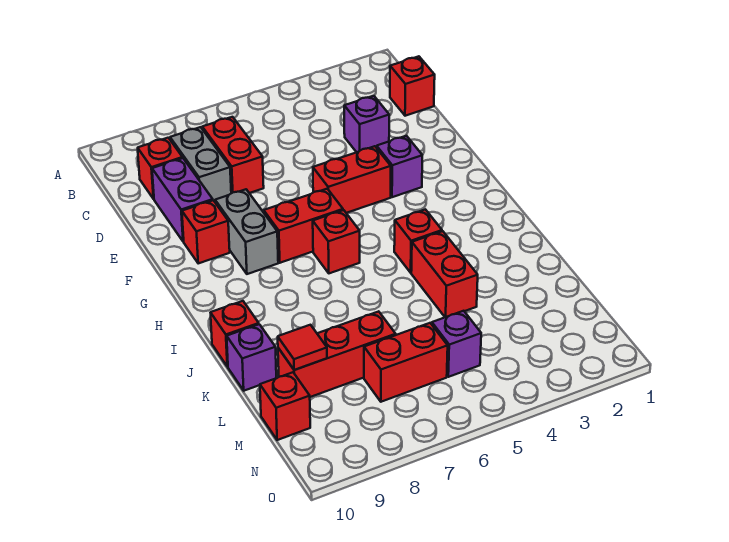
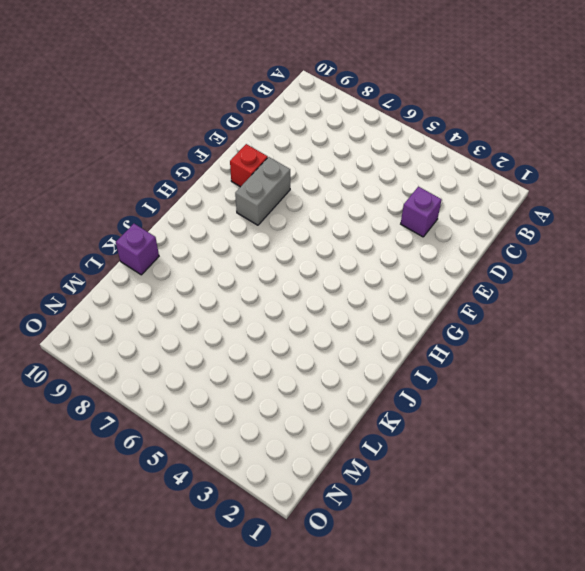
none -> red brick C1 level 1
none -> red brick C7:D7 level 1
none -> grey brick C8:D8 level 1

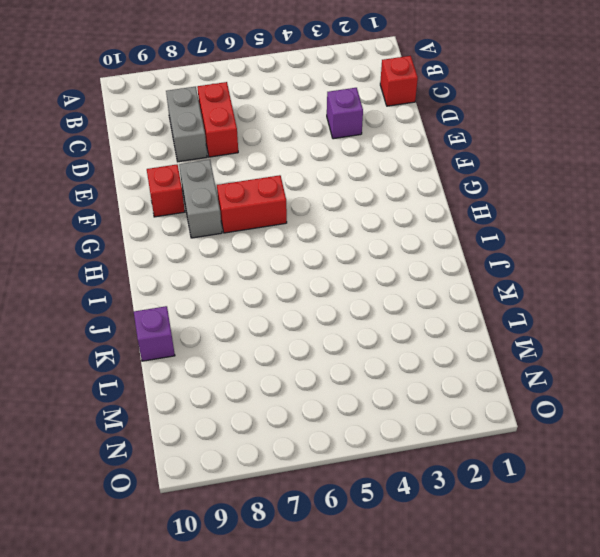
none -> red brick C9 level 1
none -> purple brick D9:E9 level 1
none -> purple brick F3 level 1

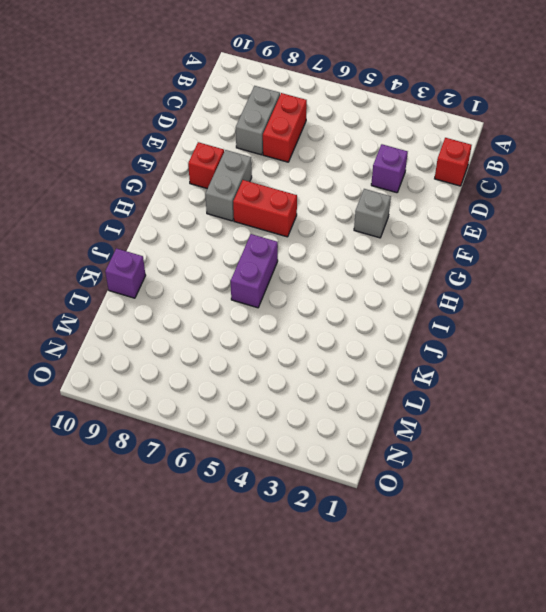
grey brick F3 level 1 -> purple brick F3 level 1
purple brick I6:J6 level 1 -> purple brick D9:E9 level 1
none -> red brick C9 level 1
none -> red brick F4:F5 level 1
none -> red brick H6 level 1

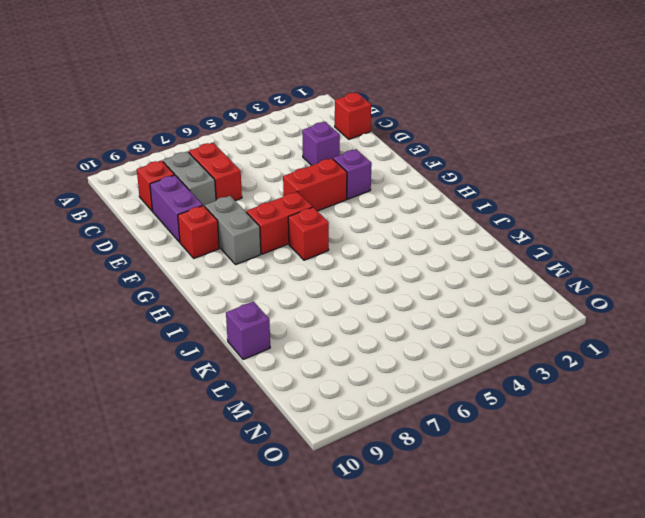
none -> red brick I4 level 1
none -> red brick J4:K4 level 1
none -> red brick J10 level 1

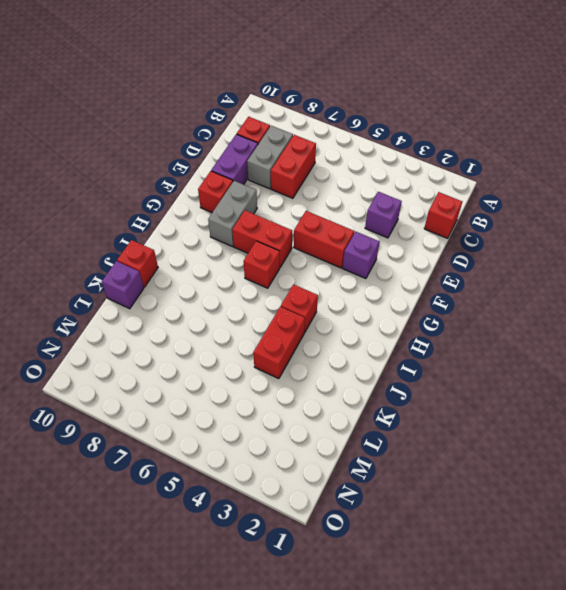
none -> red brick L7:L9 level 1
none -> purple brick M5 level 1
none -> red brick M6:M7 level 1

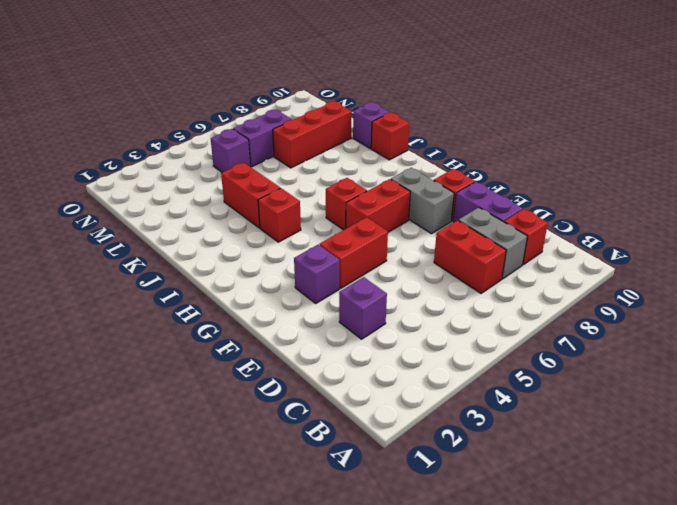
purple brick M6:M7 level 1 -> red brick M6:M7 level 1
none -> red brick C1 level 1
none -> red brick M10 level 1
none -> red tile L9 level 2

